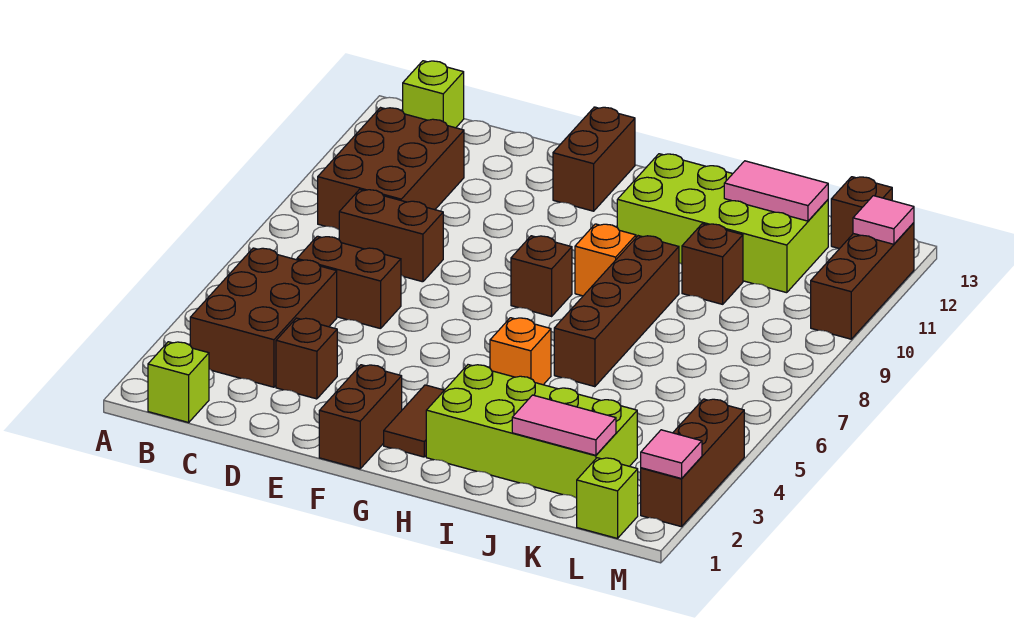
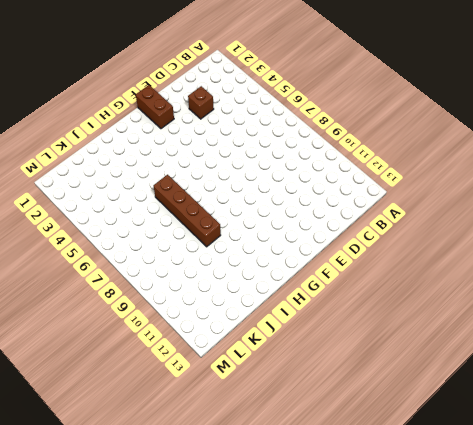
none -> lime brick B1 level 1
none -> brown brick B3:C5 level 1
none -> brown brick B9:C11 level 1

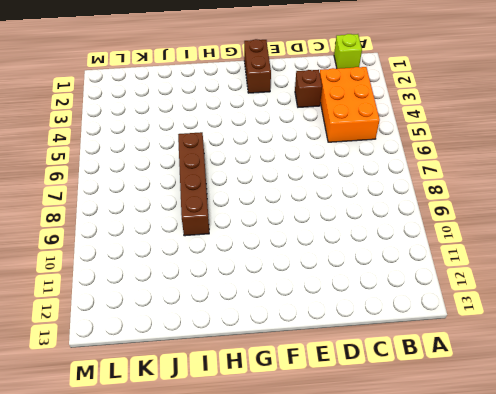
orange brick B3:C5 level 1 -> brown brick B3:C5 level 1
none -> brown brick B9:C11 level 1
none -> lime brick B13 level 1
none -> brown brick C6:D6 level 1

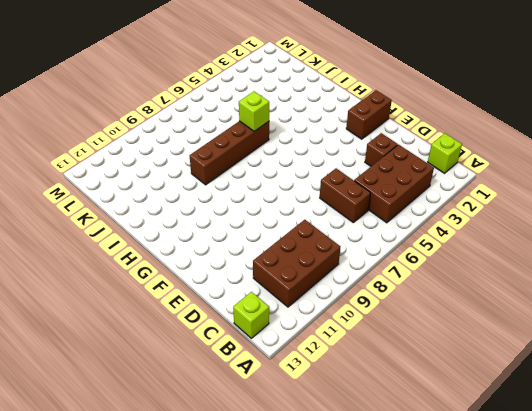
lime brick I6 level 2 -> lime brick L1 level 1
none -> brown brick C8:D8 level 1
none -> brown brick F12:F13 level 1
none -> brown tile G2:G3 level 1

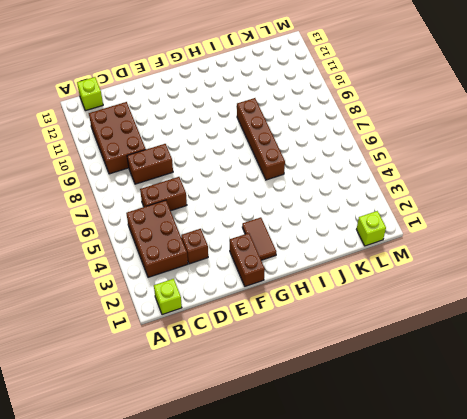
none -> brown brick F12:F13 level 1
none -> brown brick G8 level 1
none -> lime brick H2:K3 level 1

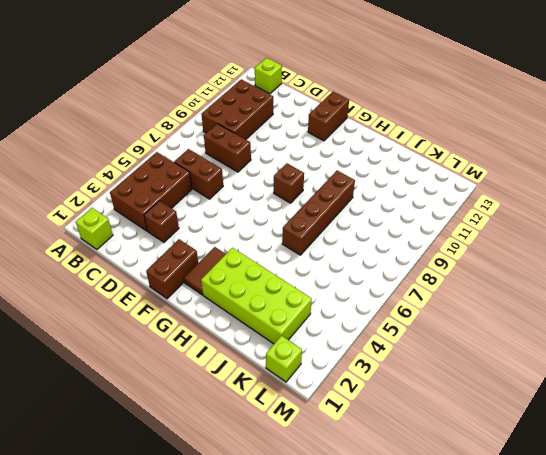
none -> orange brick H5 level 1
none -> orange brick H9 level 1
none -> lime brick H11:K12 level 1

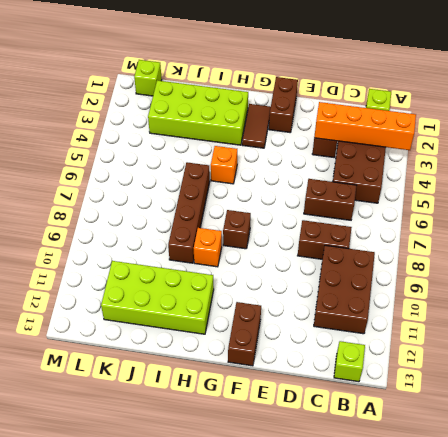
orange brick A3:D3 level 2 -> none
none -> brown brick J10 level 1
none -> brown brick L13 level 1
none -> brown brick M2:M4 level 1

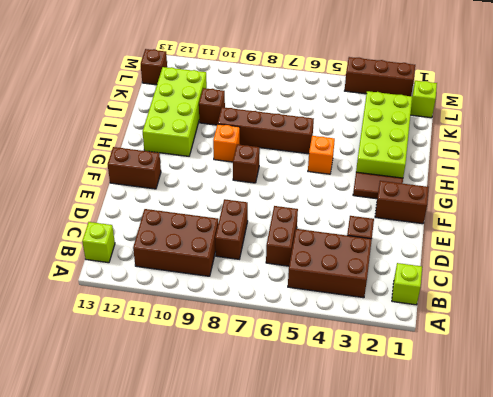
none -> brown brick M10:M12 level 1
none -> pink tile J2:K2 level 2
none -> pink tile J12:K12 level 2

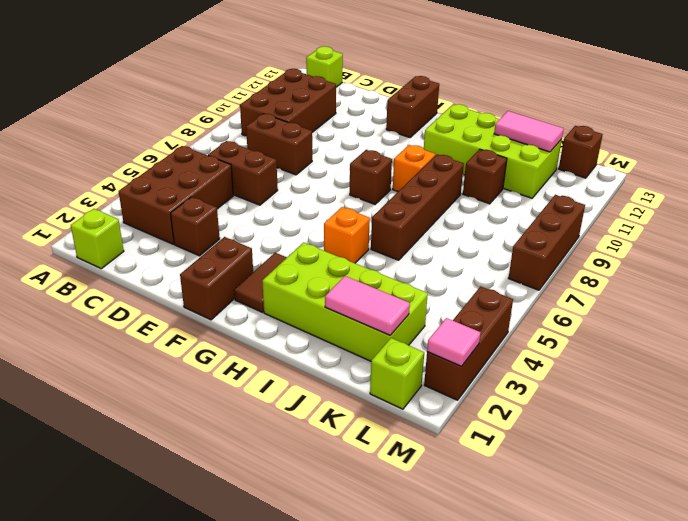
brown brick M7:M9 level 1 -> brown brick M10:M12 level 1
none -> pink tile M12 level 2

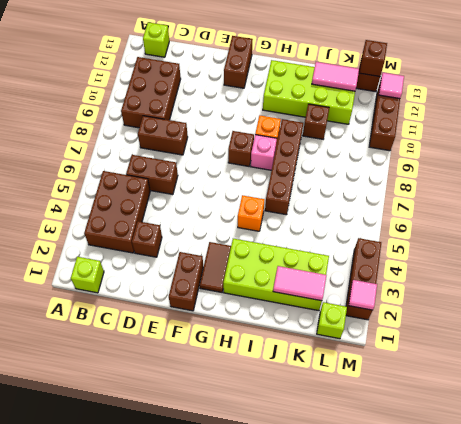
pink brick H8 level 1 -> none
brown brick L13 level 2 -> none

